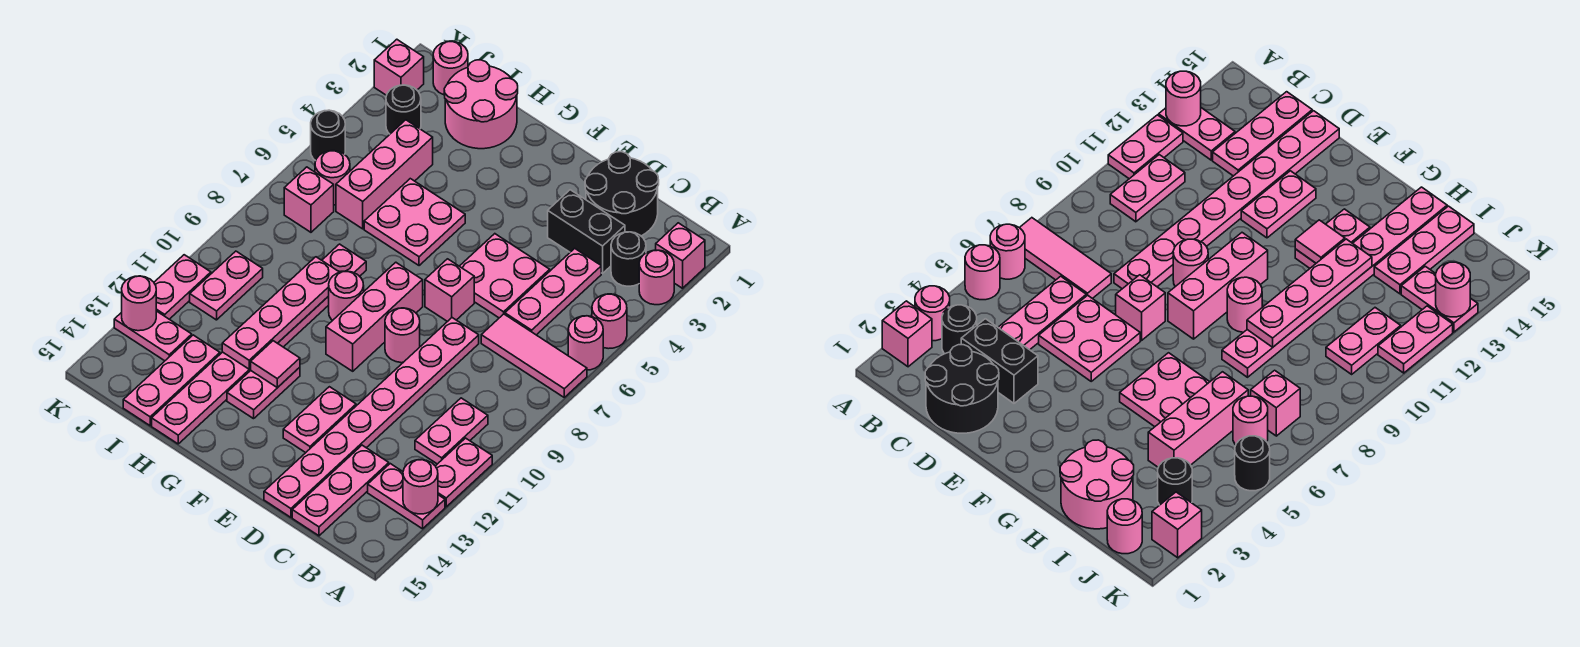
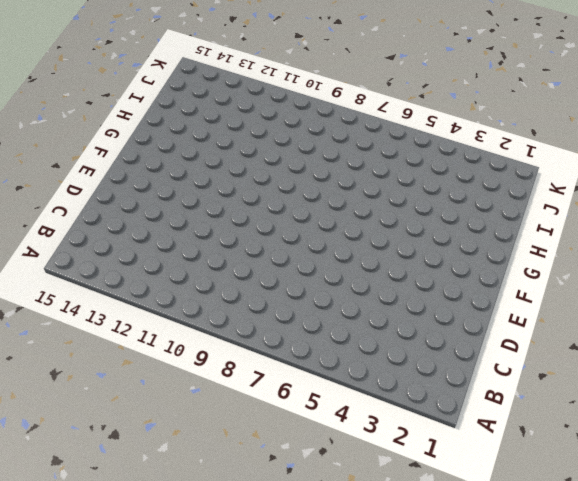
none -> pink brick A2 level 1
none -> pink round brick A3 level 1
none -> pink round brick A5 level 1
none -> pink round brick A6 level 1

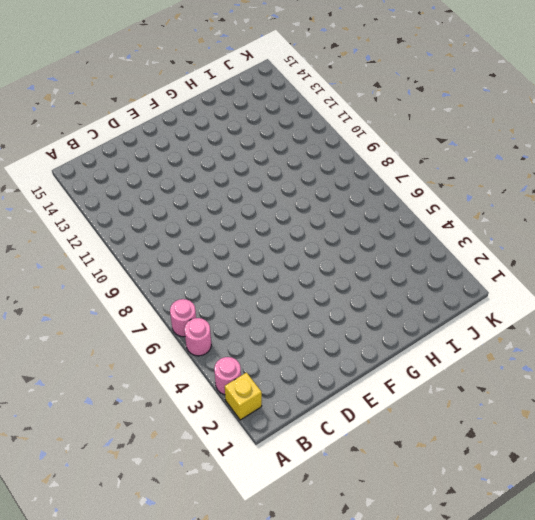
yellow brick A2 level 1 -> pink brick A2 level 1
none -> pink tile A7:C7 level 1
none -> pink plate A11:A12 level 1
none -> pink plate A13:B13 level 1
none -> black round brick B3 level 1

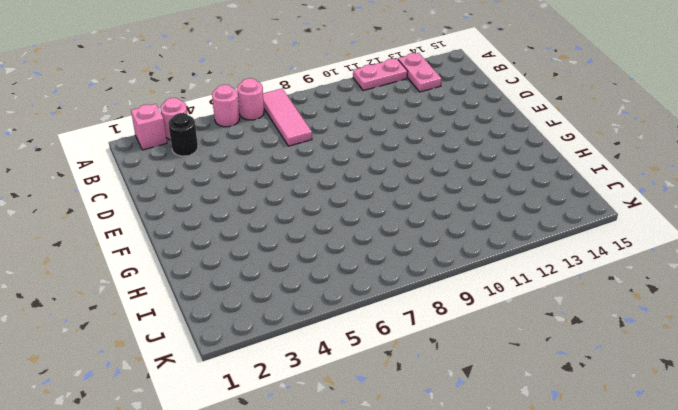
none -> pink plate B10:B11 level 1
none -> black round brick C1:D2 level 1
none -> black brick C3:D3 level 1
none -> pink plate C4:C6 level 1

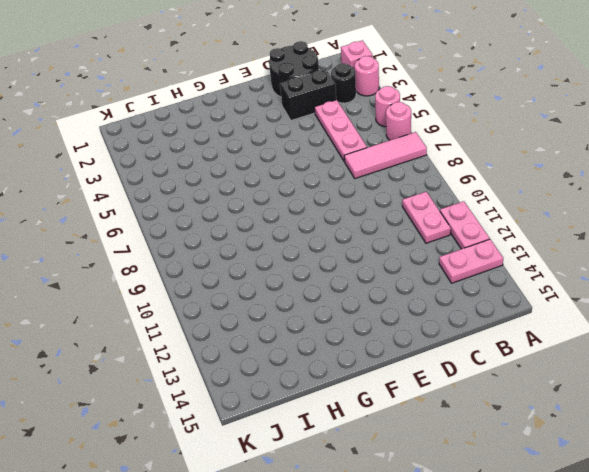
none -> pink plate C13:C15 level 1
none -> pink plate D5:E6 level 1
none -> pink plate D8:D15 level 1
none -> pink brick E7 level 1

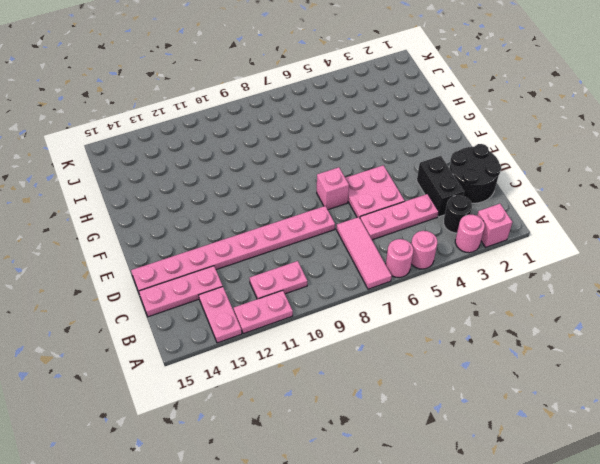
none -> pink round brick E9 level 1
none -> pink plate E12:E13 level 1
none -> pink brick F8:F10 level 1
none -> pink plate G5:H6 level 1

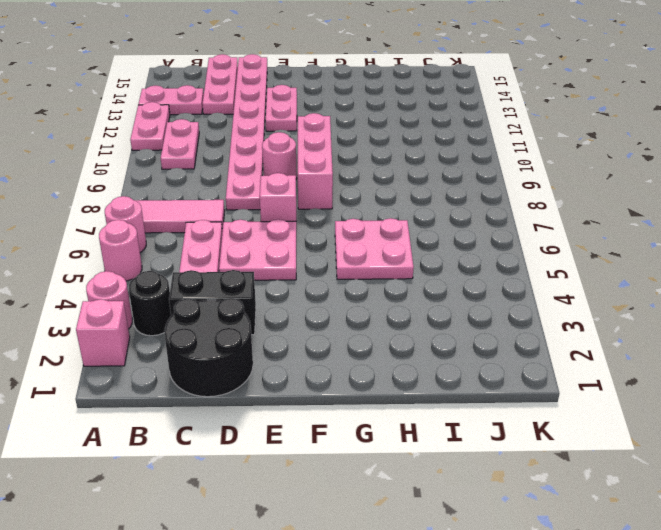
none -> pink round brick G9 level 1
none -> pink plate G12:G13 level 1
none -> pink round brick H1:I2 level 1
none -> pink plate H8:H15 level 1

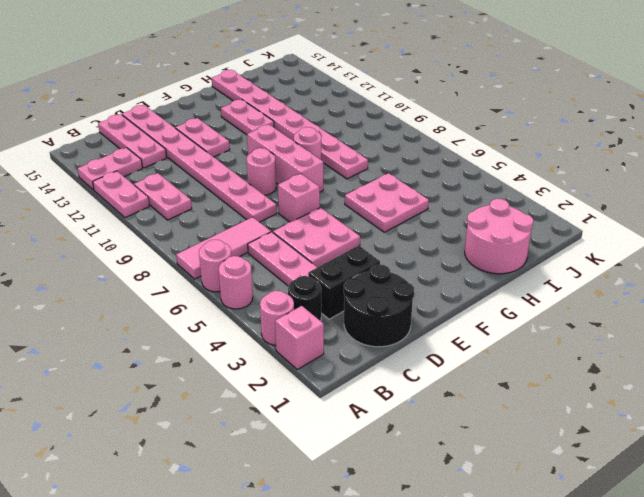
none -> pink brick I4:I6 level 1
none -> pink plate I13:I15 level 1
none -> pink round brick J1 level 1
none -> black round brick J3 level 1

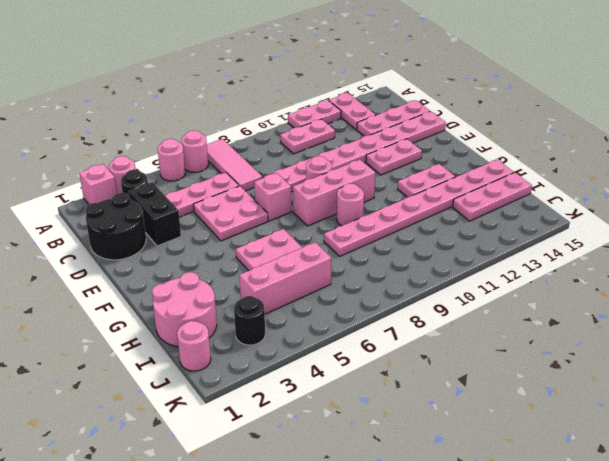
none -> pink round brick J6 level 1
none -> pink brick J7 level 1
none -> pink plate J10:J11 level 1
none -> pink plate J13:K13 level 1

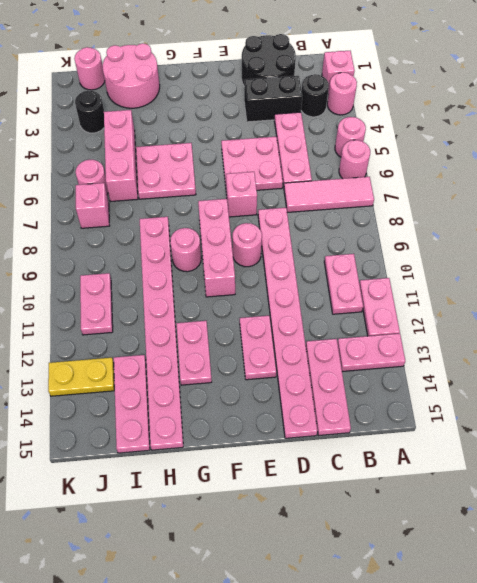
yellow plate J13:K13 level 1 -> pink plate J13:K13 level 1
none -> pink brick K2 level 1
none -> black round brick K5 level 1
none -> pink plate K11:K12 level 1
none -> pink round brick A13 level 2

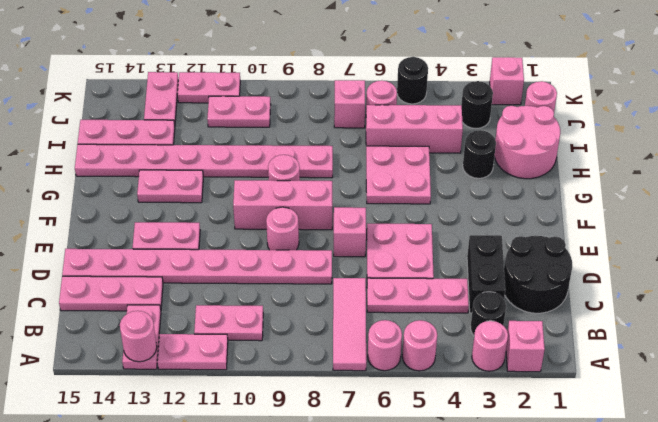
black round brick H3 level 1 -> none
none -> pink tile G12 level 2
none -> pink plate H9:H12 level 2
none -> pink round brick K13 level 2

